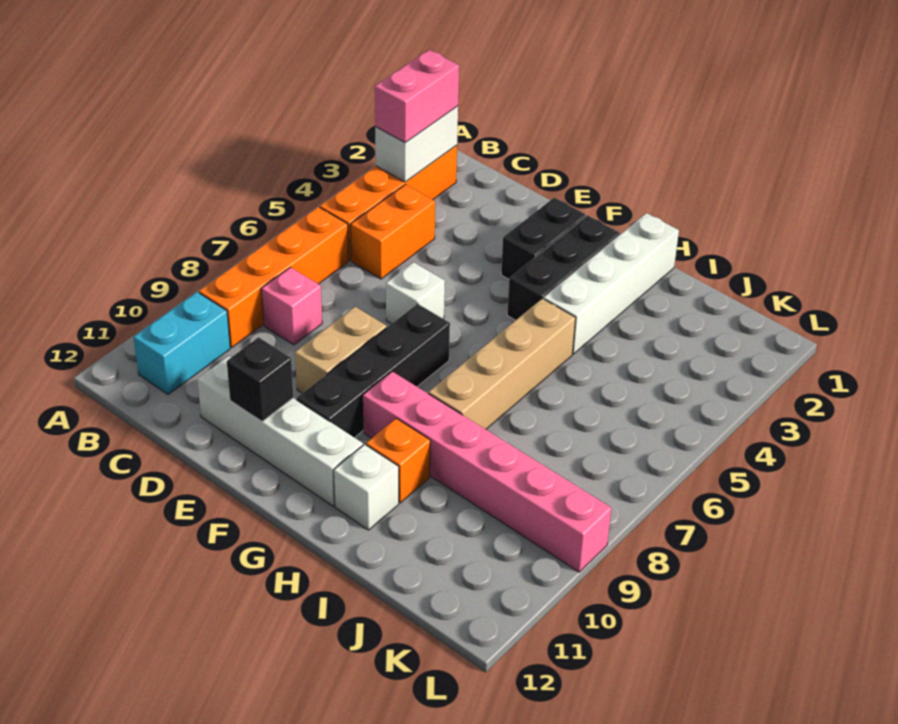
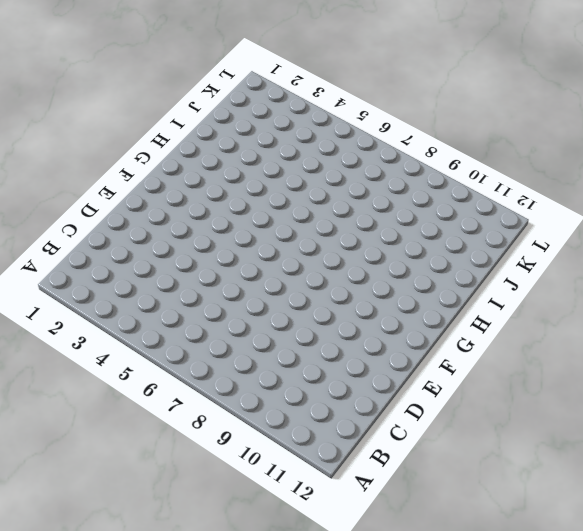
none -> orange brick B2:B5 level 1
none -> orange brick B6:B9 level 1
none -> cyan brick B10:B11 level 1

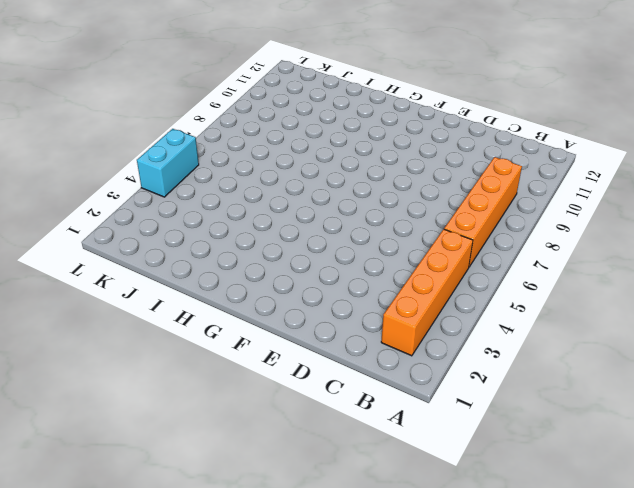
cyan brick L4:L5 level 1 -> cyan brick B10:B11 level 1
none -> orange brick C4:C5 level 1
none -> pink brick C8 level 1
none -> white brick D11:G11 level 1

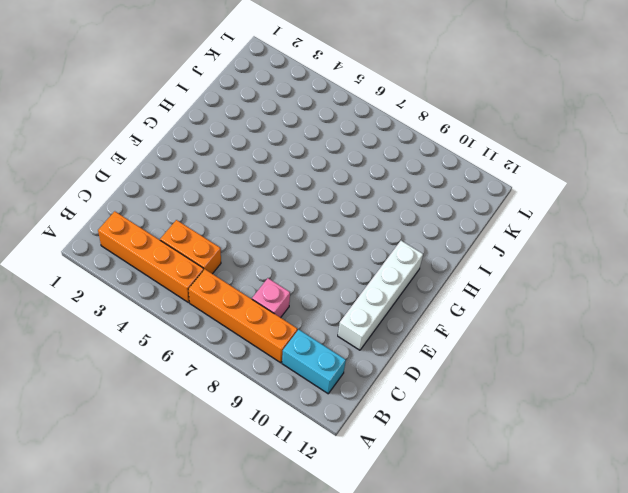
none -> white brick E6 level 1
none -> tan brick E8:E9 level 1
none -> black brick F2:F3 level 1

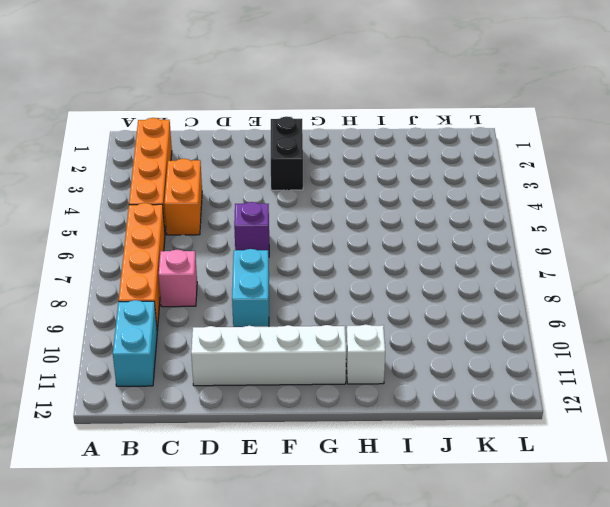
purple brick E6 level 1 -> white brick E6 level 1
cyan brick E8:E9 level 1 -> tan brick E8:E9 level 1
none -> black brick F7:F10 level 1
none -> black brick G2:G4 level 1
none -> pink brick G9:L9 level 1

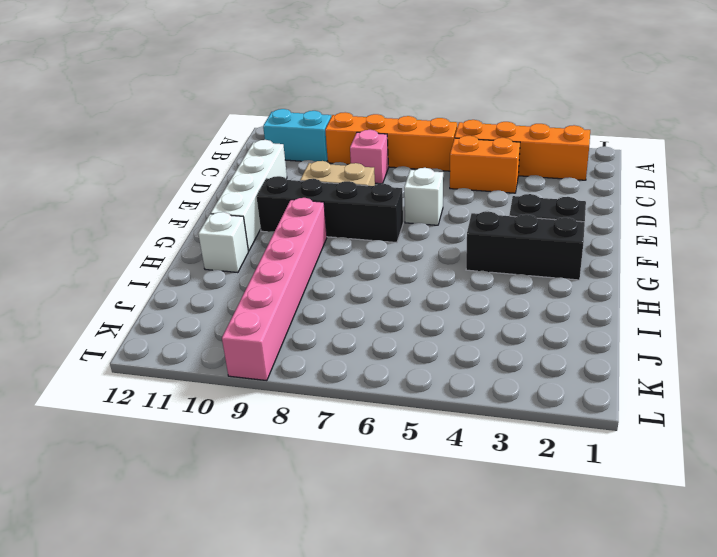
none -> white brick H1:H4 level 1
none -> tan brick H5:H8 level 1
none -> orange brick H10 level 1

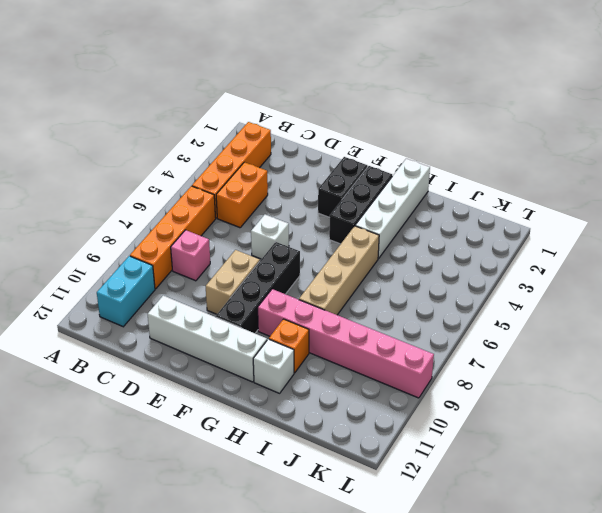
none -> white brick B2:B3 level 2
none -> black brick E11 level 2
none -> pink brick B2:B3 level 3

